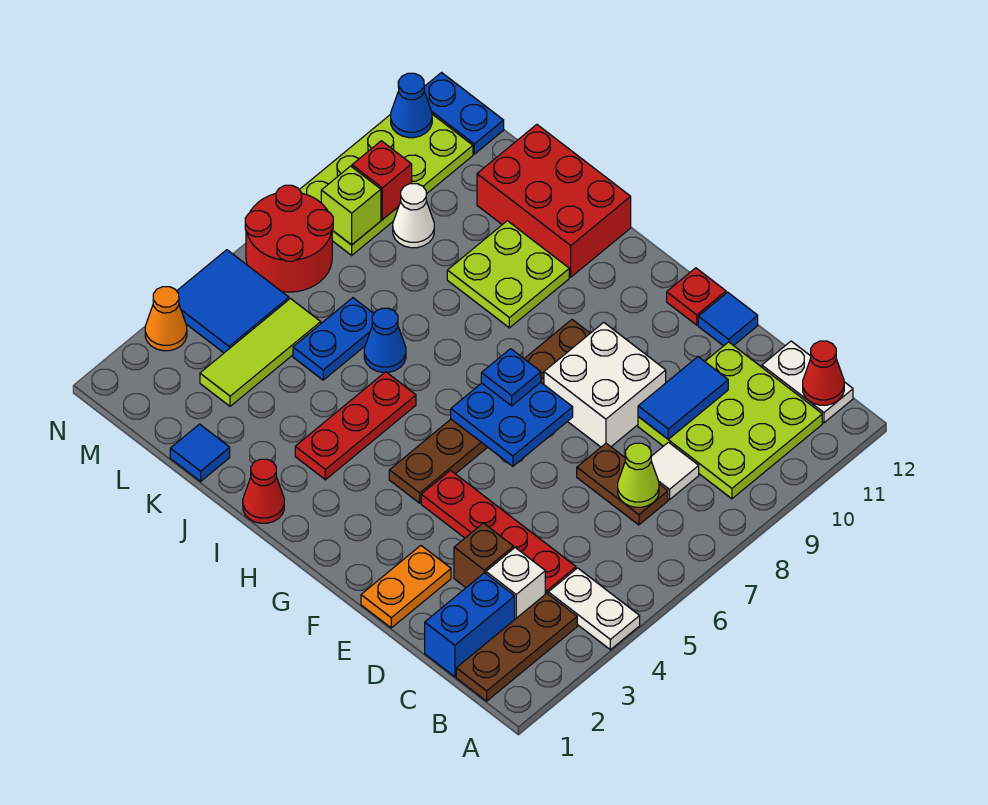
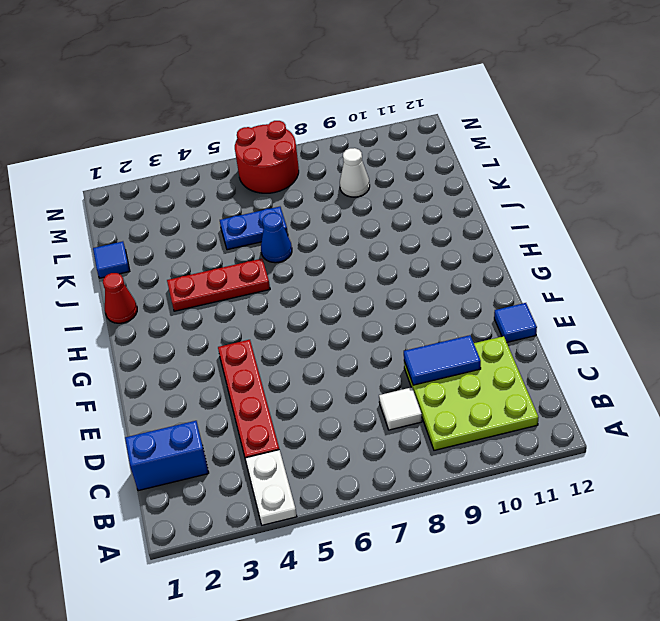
none -> brown plate B1:B3 level 1
none -> white plate B12:C12 level 1
none -> white brick C3 level 1
none -> brown plate C7:D7 level 1

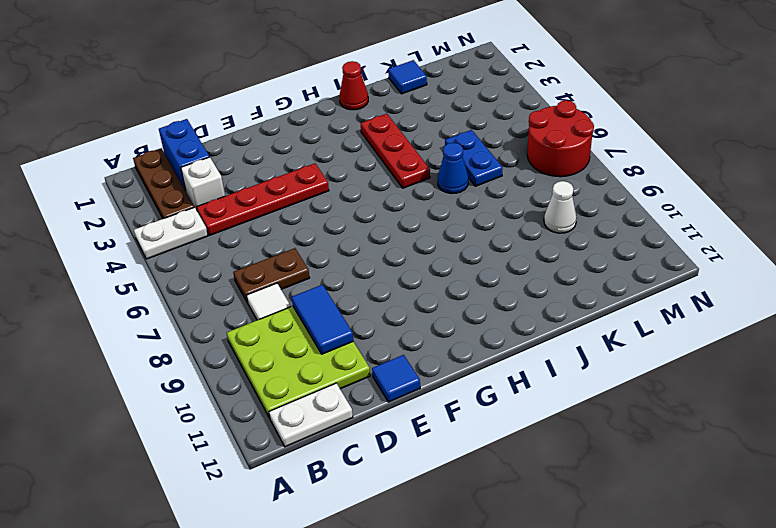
none -> brown brick D3 level 1
none -> orange plate E1:E2 level 1
none -> white brick E8:F9 level 1
none -> red plate F12 level 1

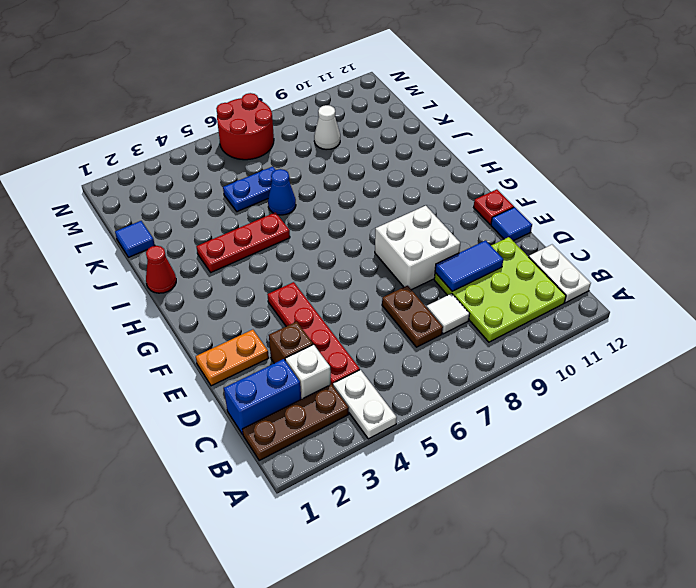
none -> brown plate G4:G9 level 1
none -> lime plate I9:J10 level 1
none -> red brick I11:K12 level 1
none -> lime tile L3:L5 level 1

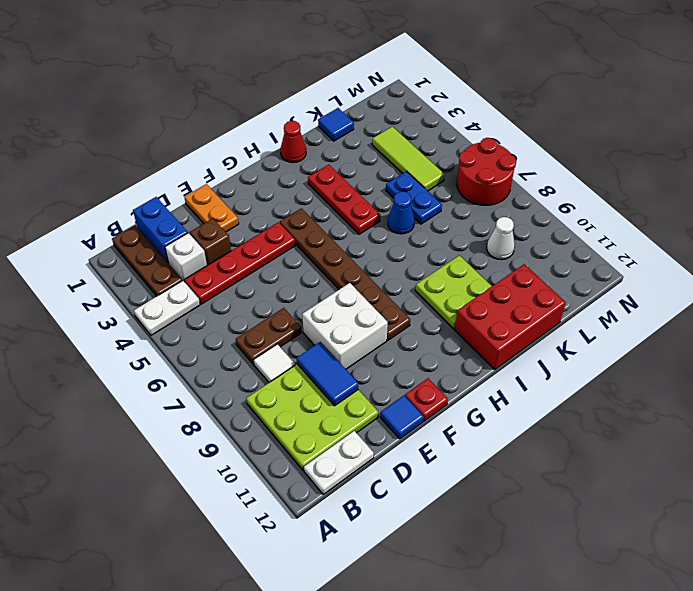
none -> blue tile M4:N5 level 1
none -> lime plate M8:N11 level 1
none -> blue plate M12:N12 level 1
none -> orange cone N3 level 1

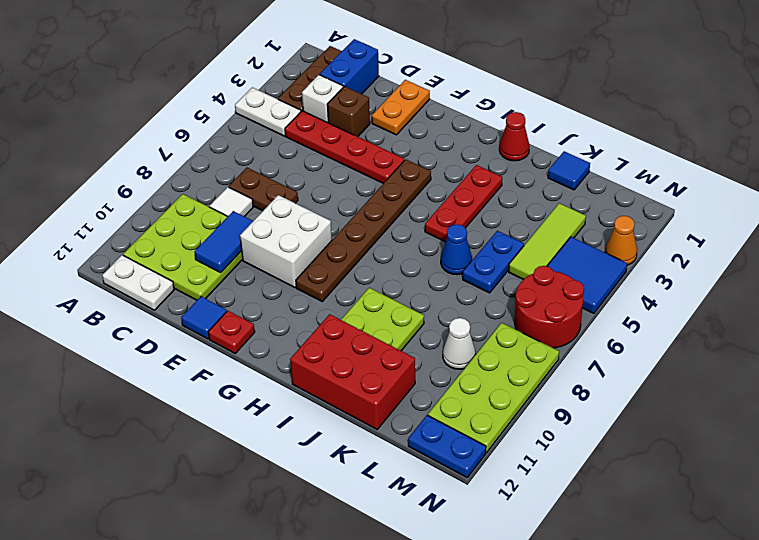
none -> red cone B12 level 2
none -> lime cone C7 level 2
none -> blue plate F6:G7 level 2
none -> lime brick M8 level 2

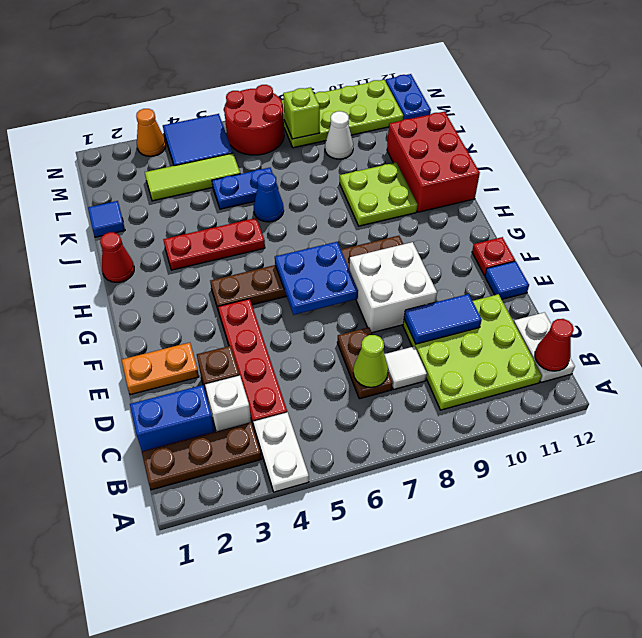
none -> red brick M9 level 2
none -> blue cone N11 level 2
none -> blue plate G7 level 3

